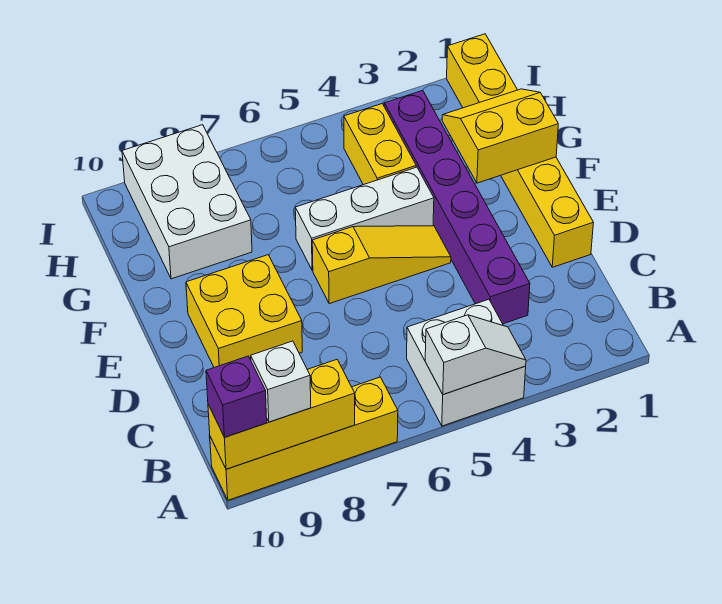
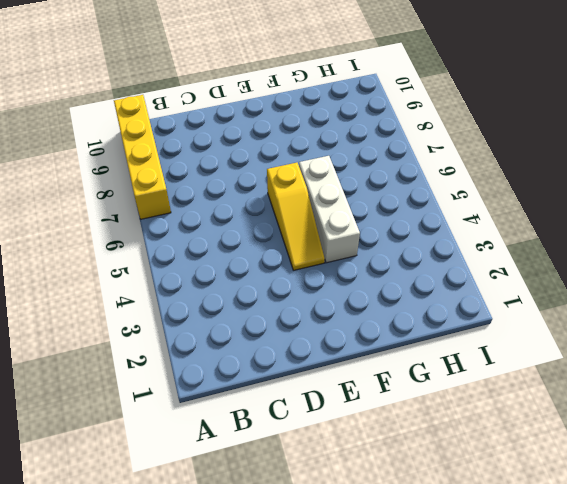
none -> white brick A4:B5 level 1
none -> purple brick C3:H3 level 1
none -> yellow brick D1:I1 level 1

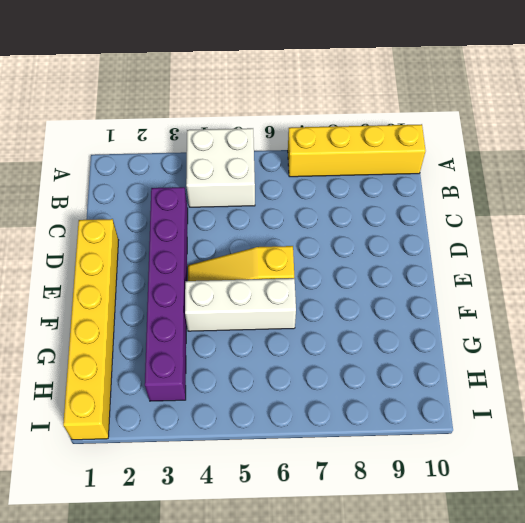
none -> yellow brick D8:E9 level 1
none -> yellow brick G4:H4 level 1
none -> white brick G8:I9 level 1

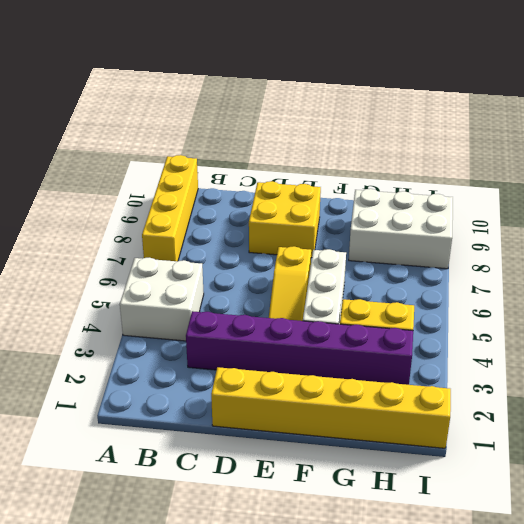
none -> white slope A4:A5 level 2 top 5
none -> yellow brick A8:A10 level 2
none -> yellow slope F1:G2 level 2 top F

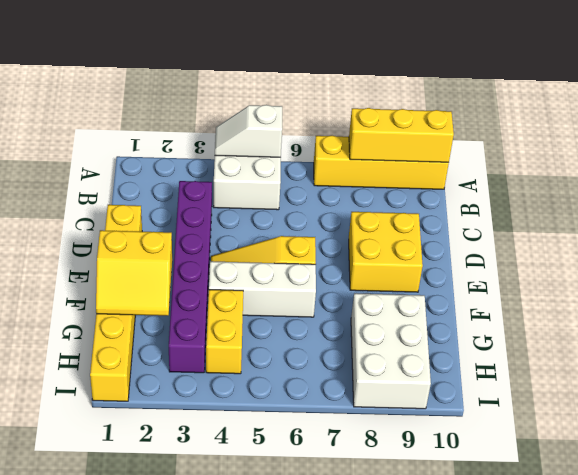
none -> white brick A9 level 3
none -> purple brick A10 level 3

